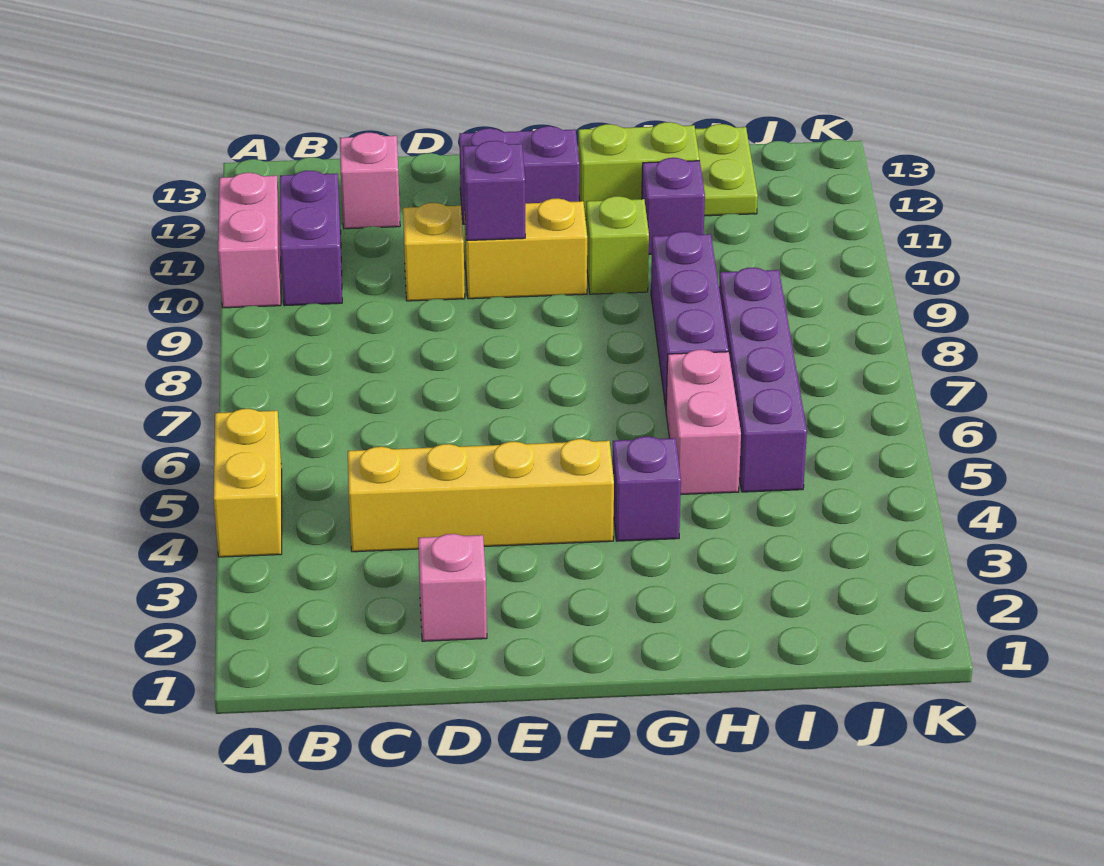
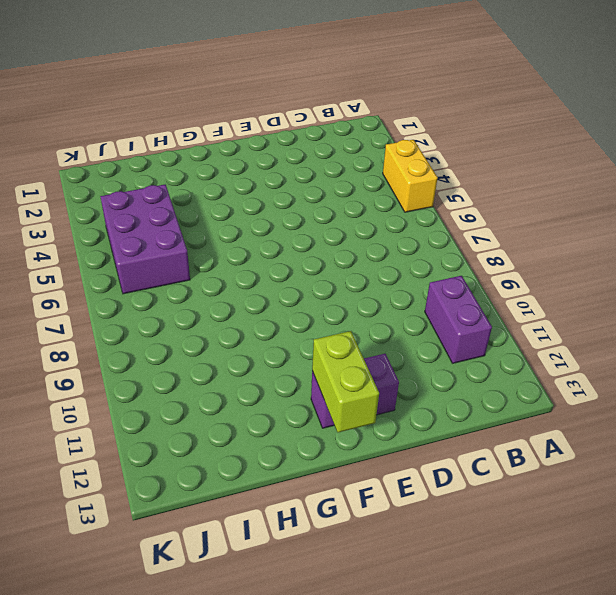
lime brick F12:F13 level 2 -> lime brick G12:H12 level 1
purple brick I4:J6 level 1 -> purple brick I5:I8 level 1
none -> pink brick A10:A11 level 1
none -> yellow brick C4:F4 level 1
none -> pink brick C12 level 1

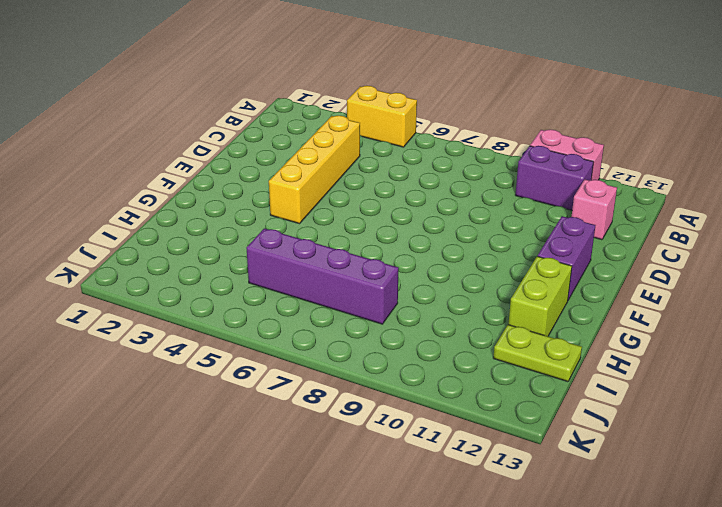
none -> pink brick D2 level 1
none -> yellow brick D10 level 1
none -> yellow brick E10:F10 level 1

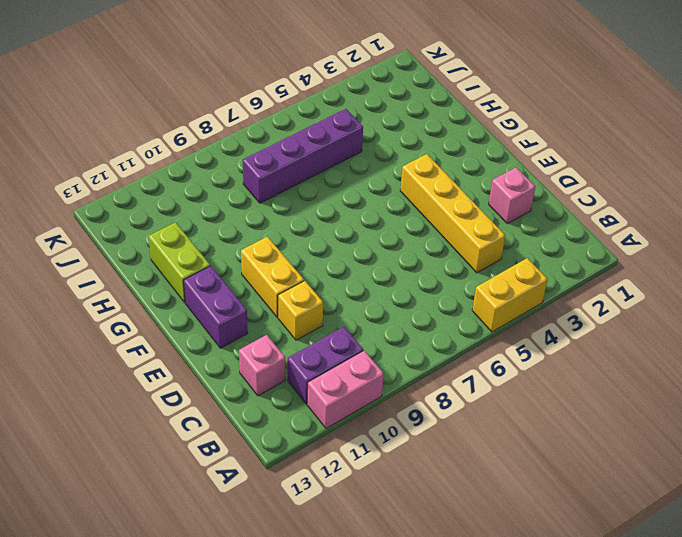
none -> purple brick G4 level 1
none -> lime brick G10 level 1
none -> pink brick H5:H6 level 1

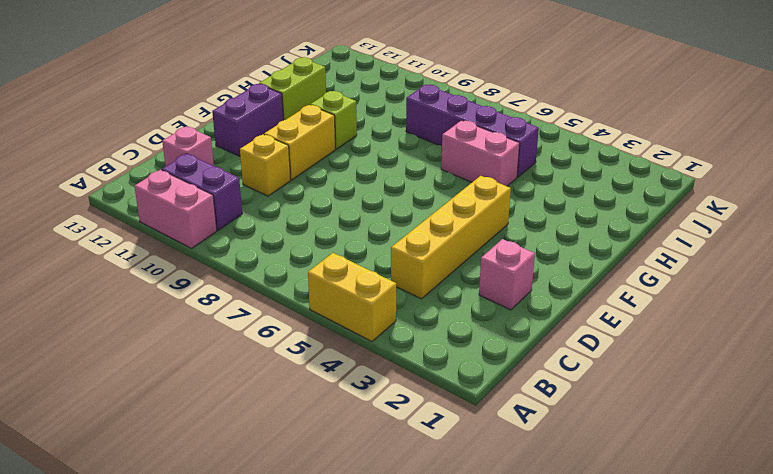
none -> purple brick G4 level 1
none -> purple brick H7:H9 level 1
none -> purple brick H11 level 1

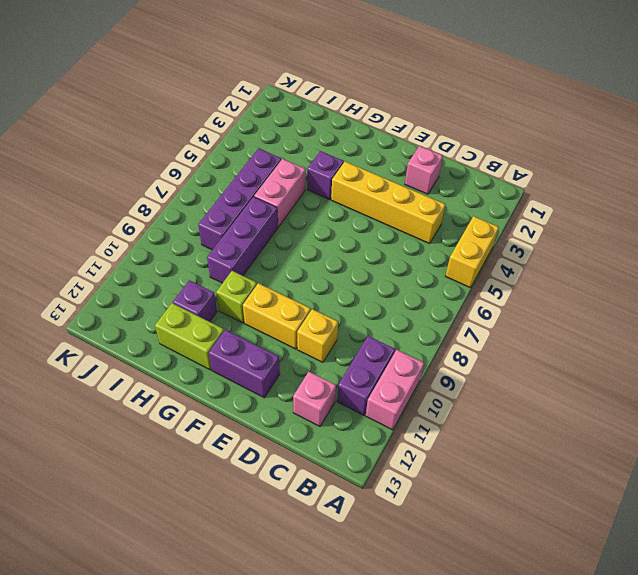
none -> lime plate I12:I13 level 1
none -> purple brick E10 level 2

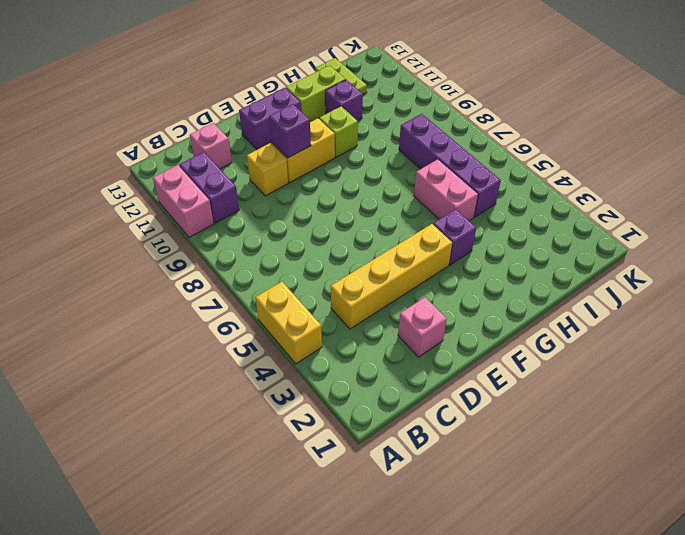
none -> purple brick H7:H9 level 1

